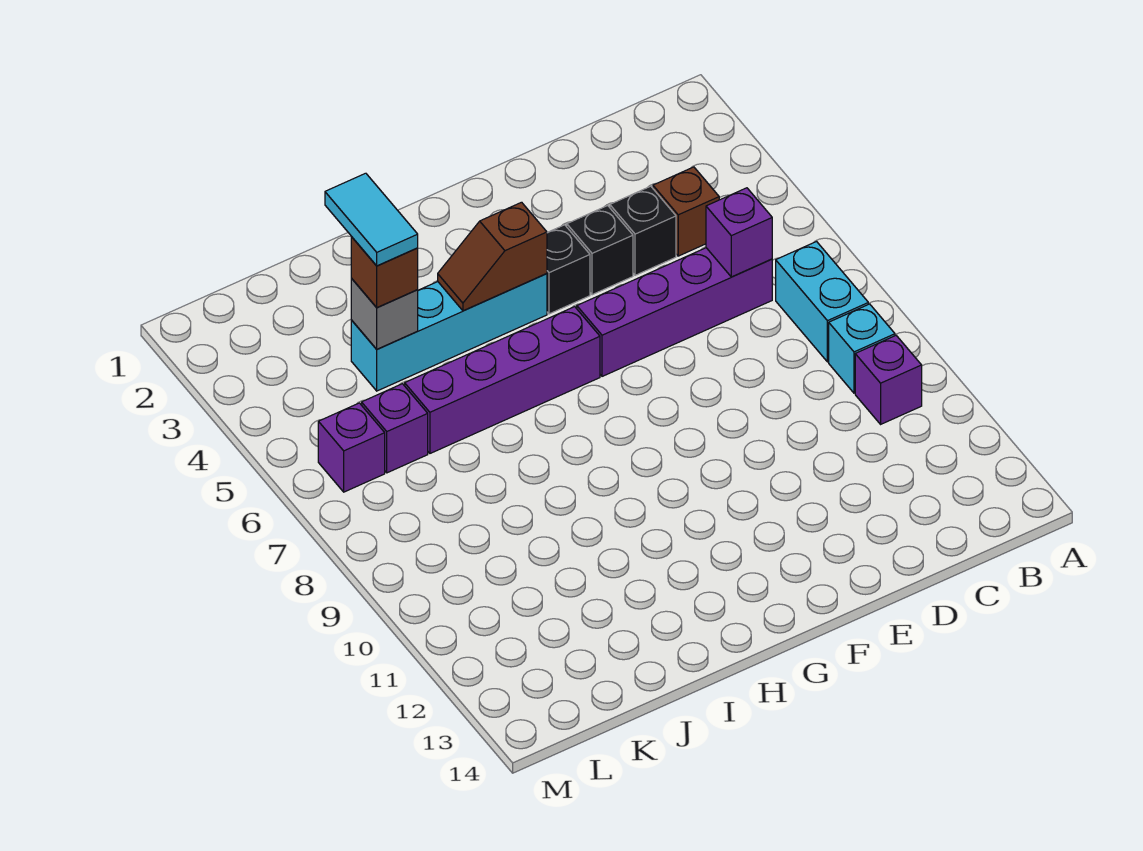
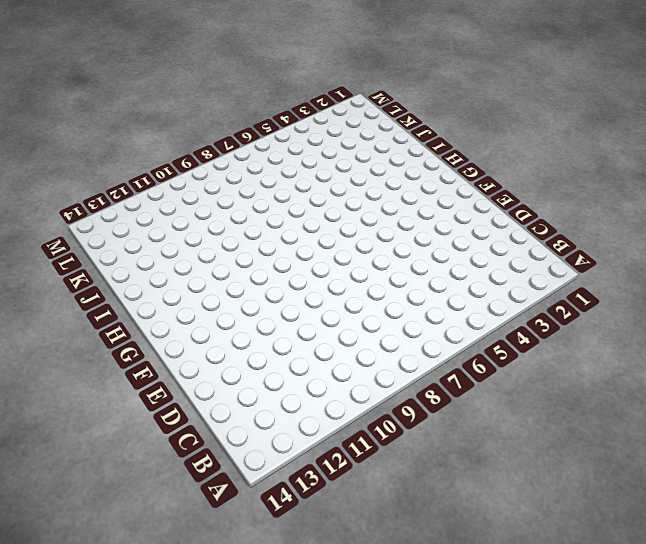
none -> cyan brick B7:B8 level 1
none -> cyan brick B9 level 1
none -> purple brick B10 level 1

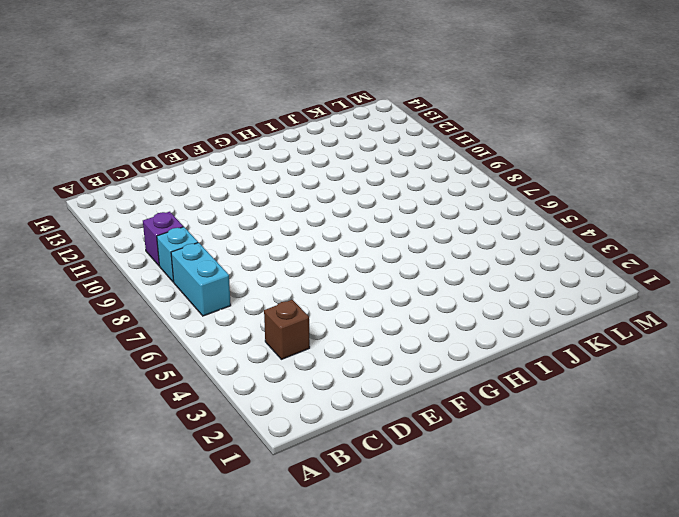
none -> purple brick C6:F6 level 1
none -> black brick D4 level 1
none -> black brick E4 level 1

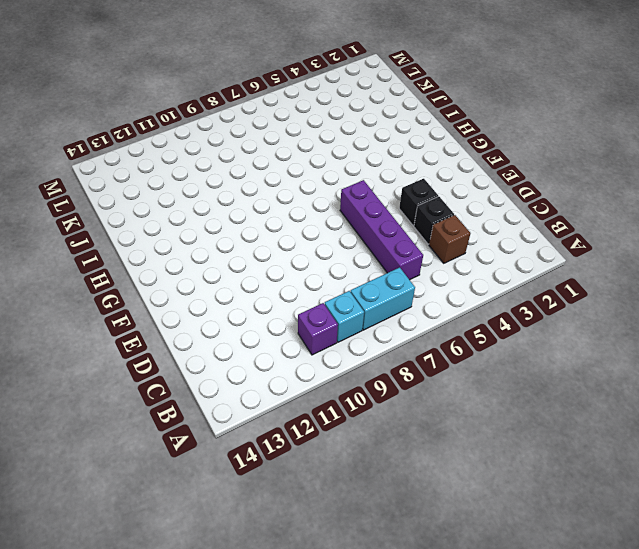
none -> black brick F4 level 1
none -> cyan brick G4:J4 level 1
none -> purple brick G6:J6 level 1

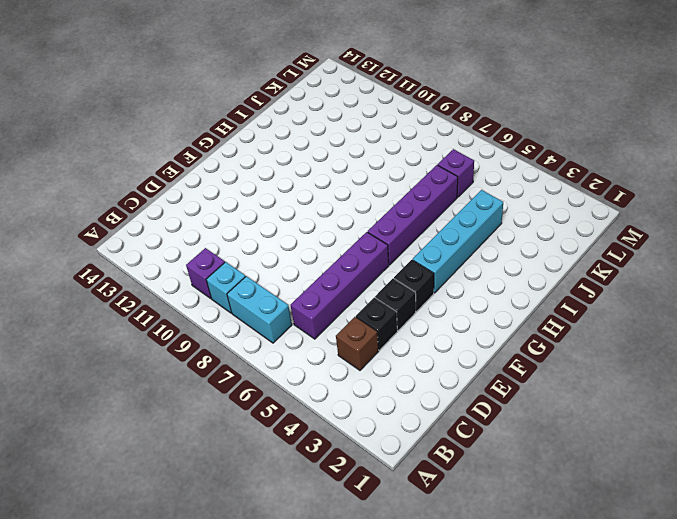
none -> purple brick L6 level 1
none -> purple brick C6 level 2
none -> brown slope G4:H4 level 2 top G

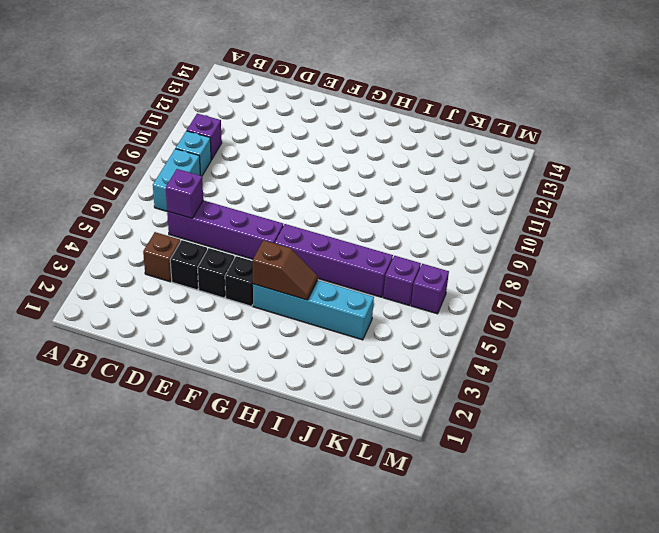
none -> grey brick J4 level 2
none -> brown brick J4 level 3
none -> cyan tile J3:J4 level 4

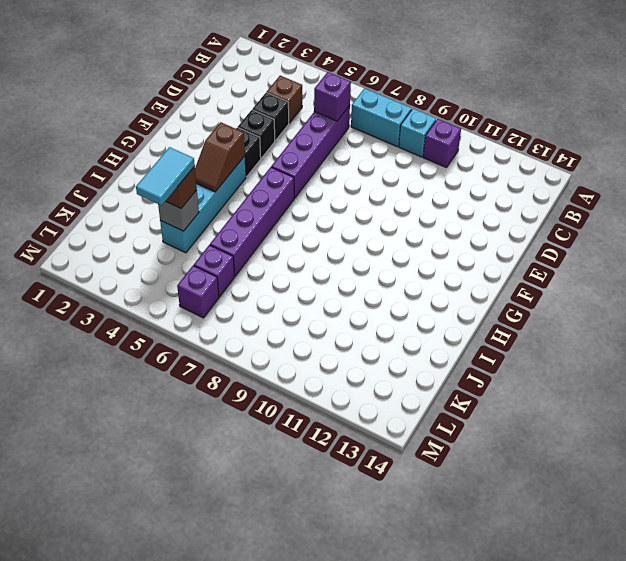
cyan tile J4:K4 level 4 -> cyan tile J3:J4 level 4

